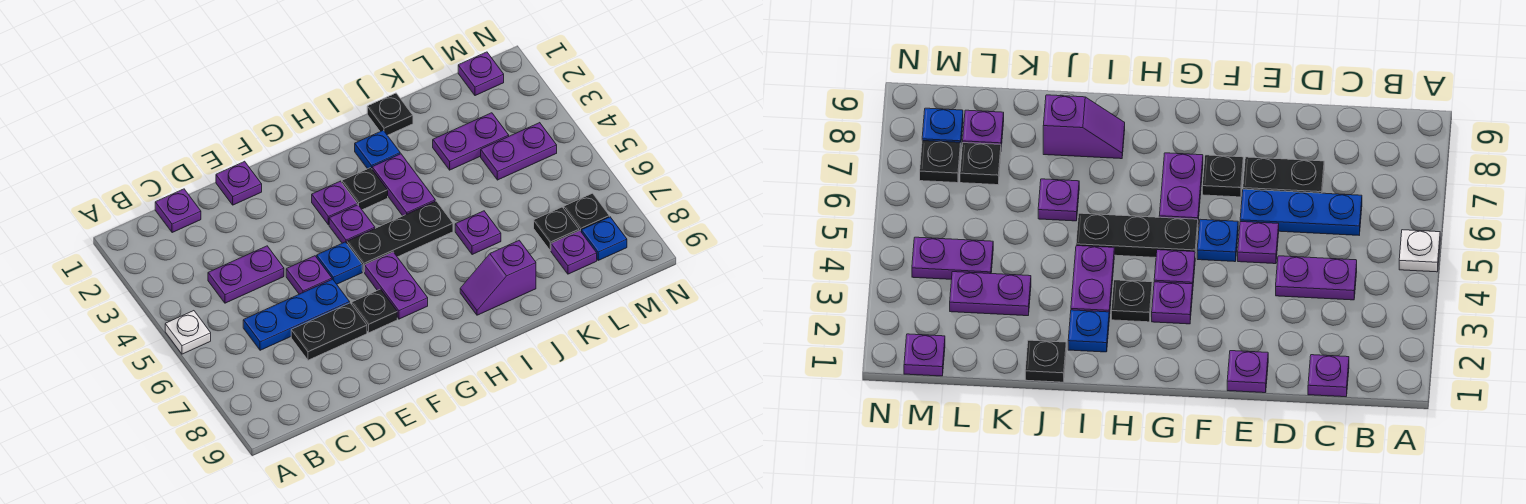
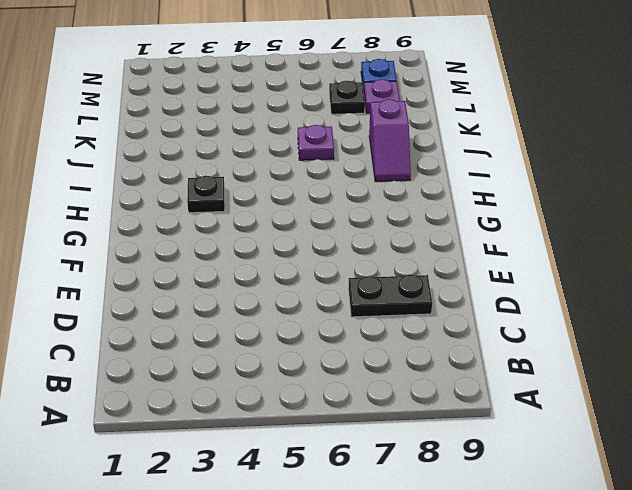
black plate D7:D8 level 1 -> black plate D7:E7 level 1
none -> white plate A5 level 1
none -> purple plate C1 level 1
none -> purple plate C4:D4 level 1

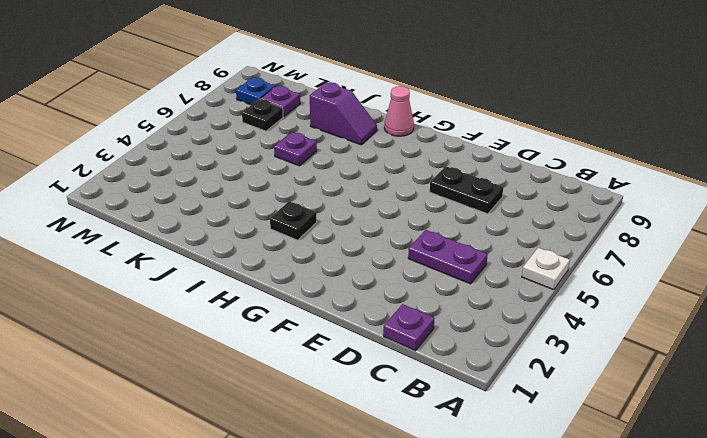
pink cone H9 level 1 -> none
none -> blue plate C6:E6 level 1
none -> purple plate E1 level 1
none -> purple plate E5 level 1

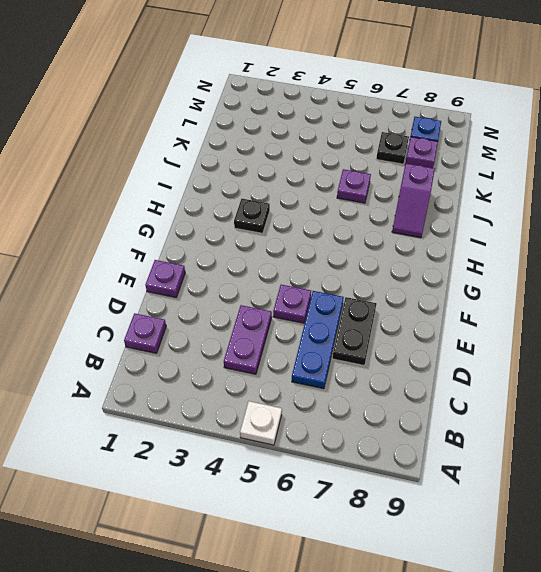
none -> blue plate F5 level 1
none -> black plate F7 level 1
none -> purple plate G3 level 1

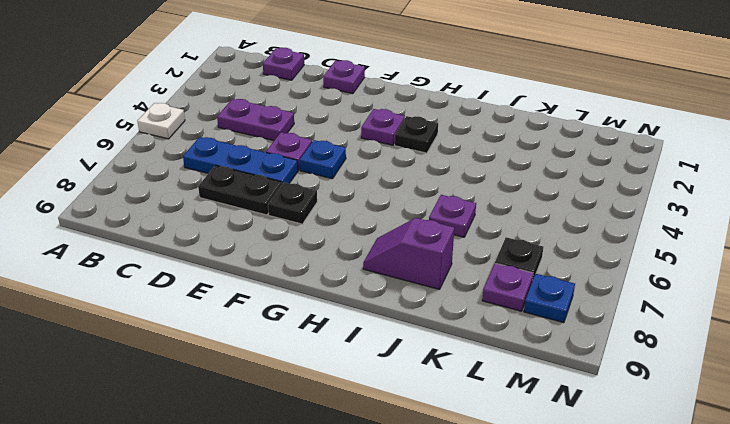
none -> purple plate G4 level 1
none -> black plate G5:I5 level 1
none -> purple plate G6:G7 level 1

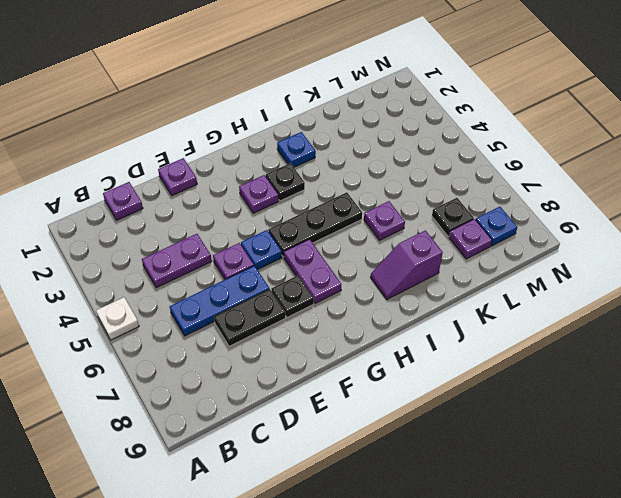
none -> purple plate G4 level 1
none -> purple plate I3:I4 level 1
none -> black plate J1 level 1

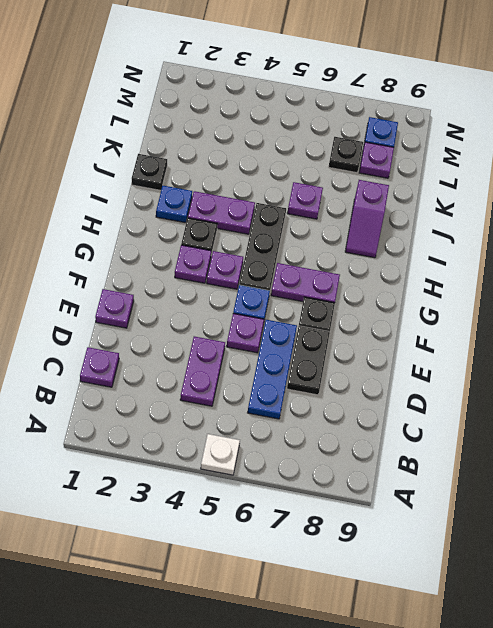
none -> purple plate K3:L3 level 1
none -> purple plate L4:M4 level 1
none -> purple plate M1 level 1

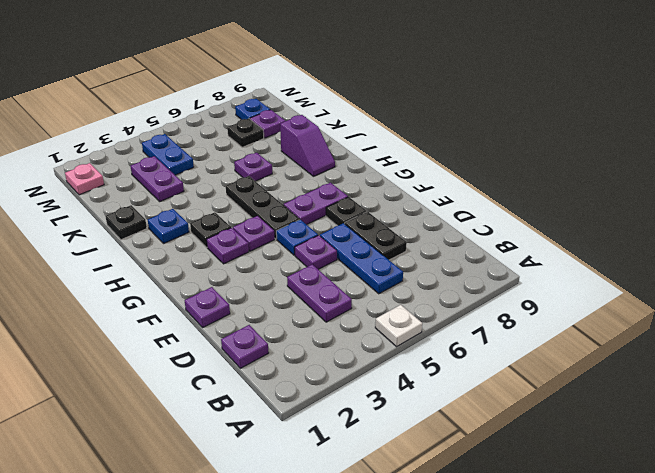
blue plate L4:M4 level 1 -> purple plate L4:M4 level 1
pink plate M1 level 1 -> purple plate M1 level 1
none -> purple plate I3:I4 level 1
none -> black plate M7 level 1

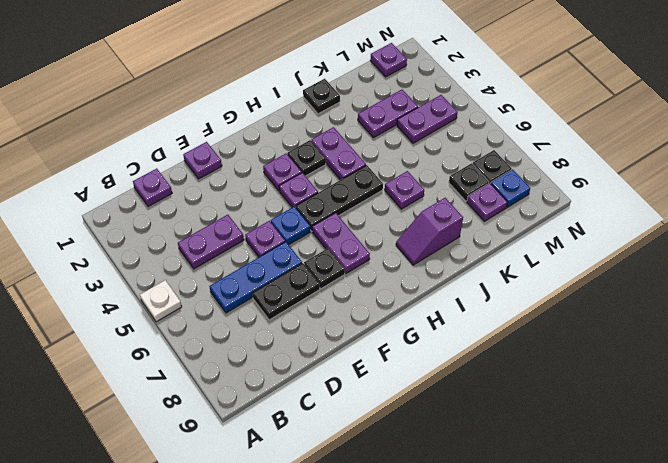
none -> blue plate I2 level 1

